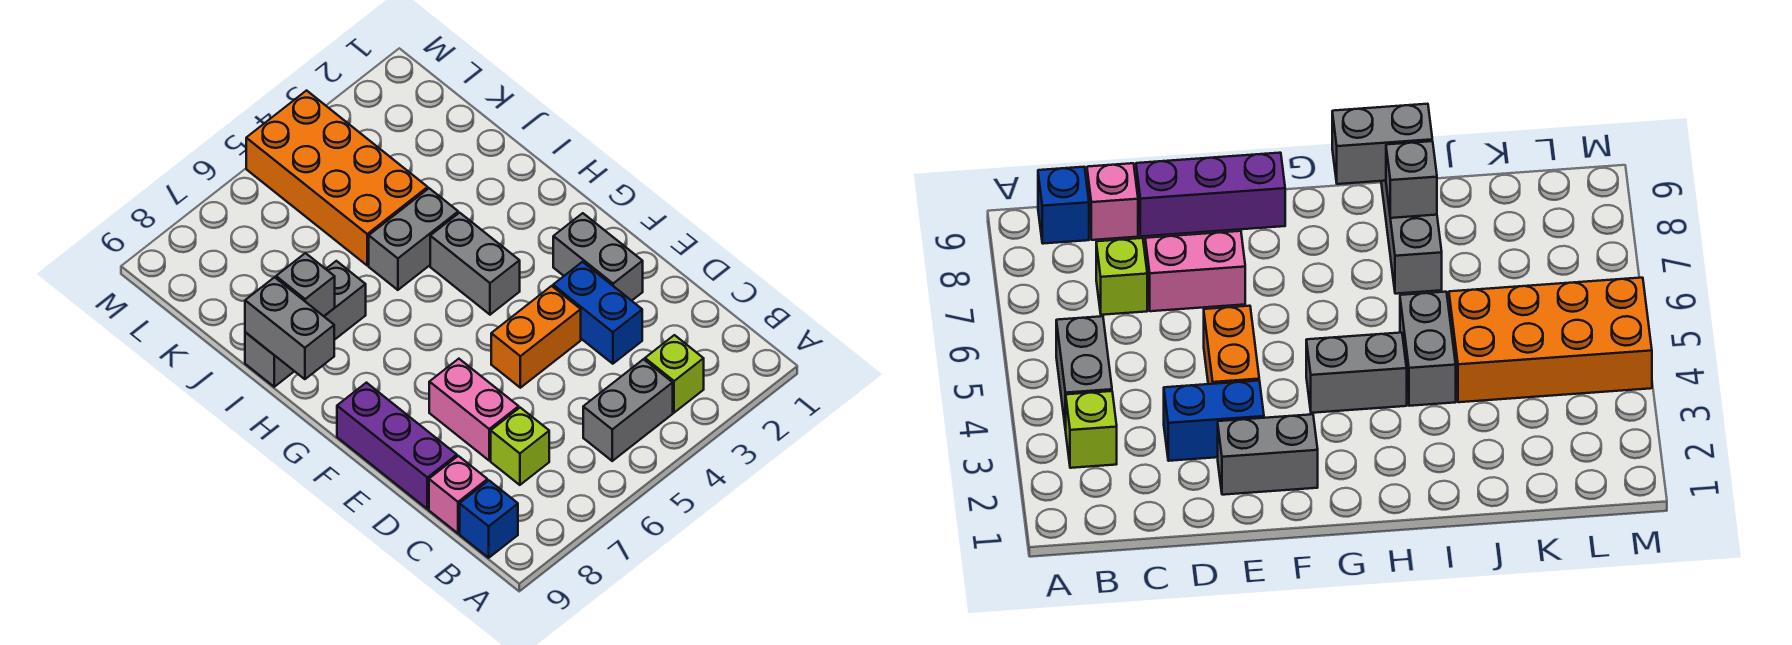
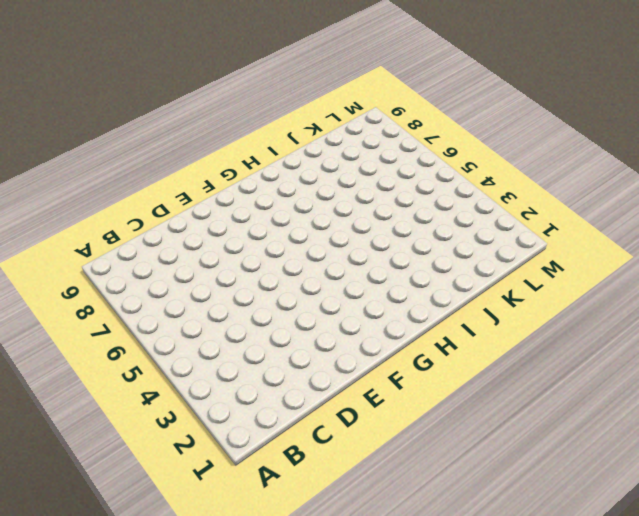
none -> lime brick B3 level 1
none -> grey brick B4:B5 level 1
none -> blue brick B9 level 1

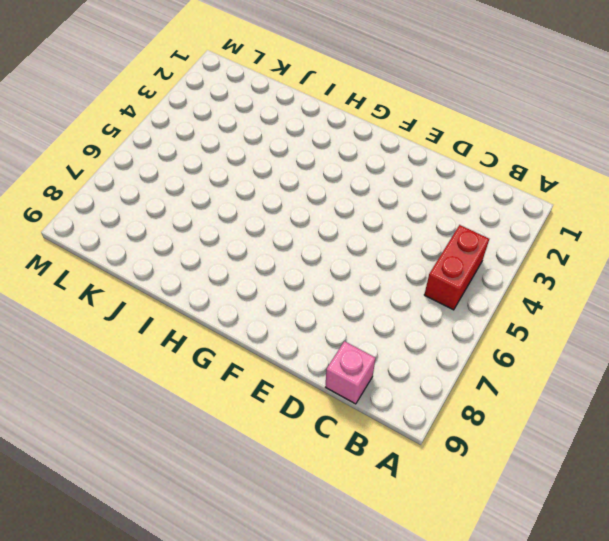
red brick B4:B5 level 1 -> grey brick B4:B5 level 1
none -> lime brick B3 level 1
none -> blue brick B9 level 1
none -> lime brick C7 level 1

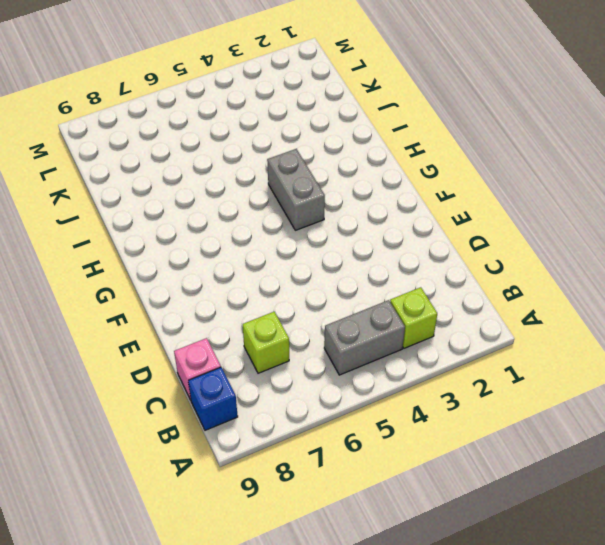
none -> blue brick D3:E3 level 1
none -> pink brick D7:E7 level 1
none -> purple brick D9:F9 level 1

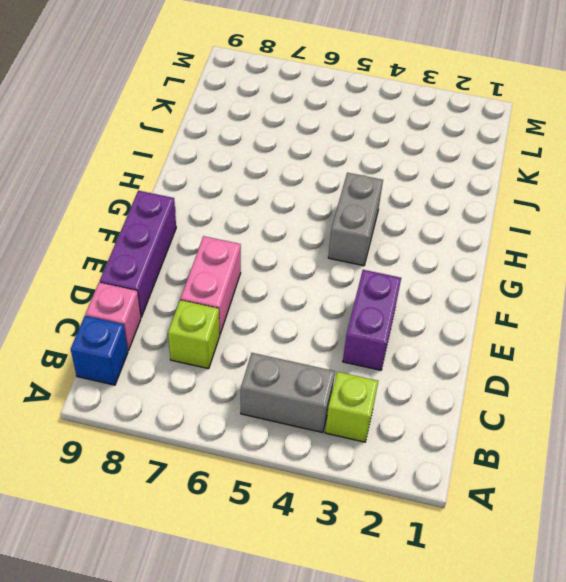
purple brick D3:E3 level 1 -> blue brick D3:E3 level 1
none -> grey brick E2:F2 level 1
none -> orange brick E4:E5 level 1
none -> grey brick I4:I5 level 1

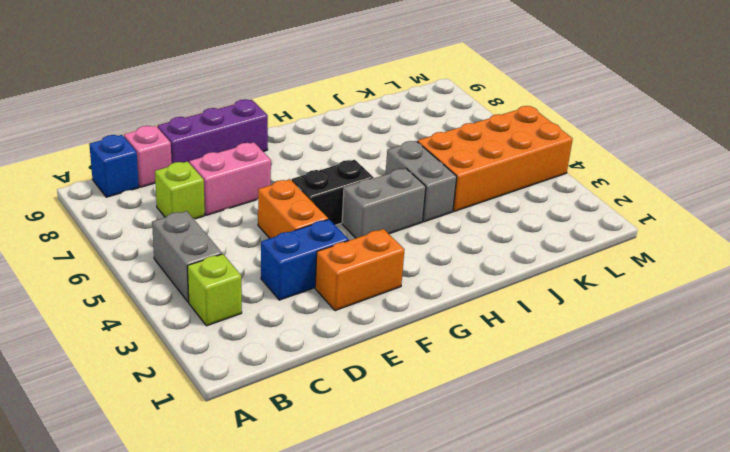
orange brick E2:F2 level 1 -> grey brick E2:F2 level 1
black brick F5:G5 level 1 -> none
none -> grey brick I7:I9 level 1
none -> grey brick H9:I9 level 2
none -> grey brick I8 level 2

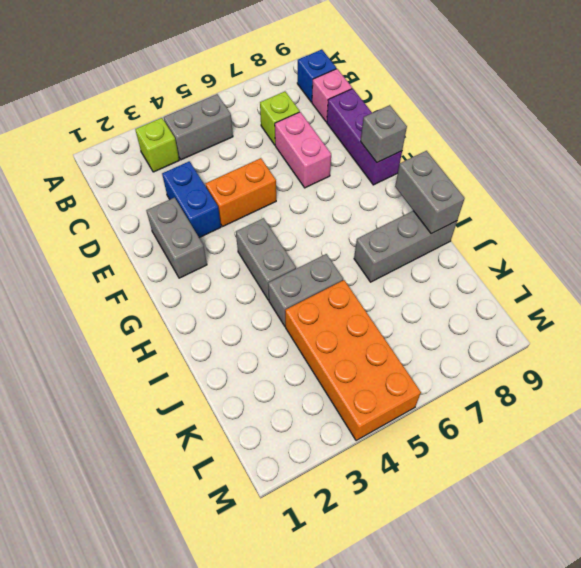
grey brick F9 level 2 -> grey brick I8 level 2

